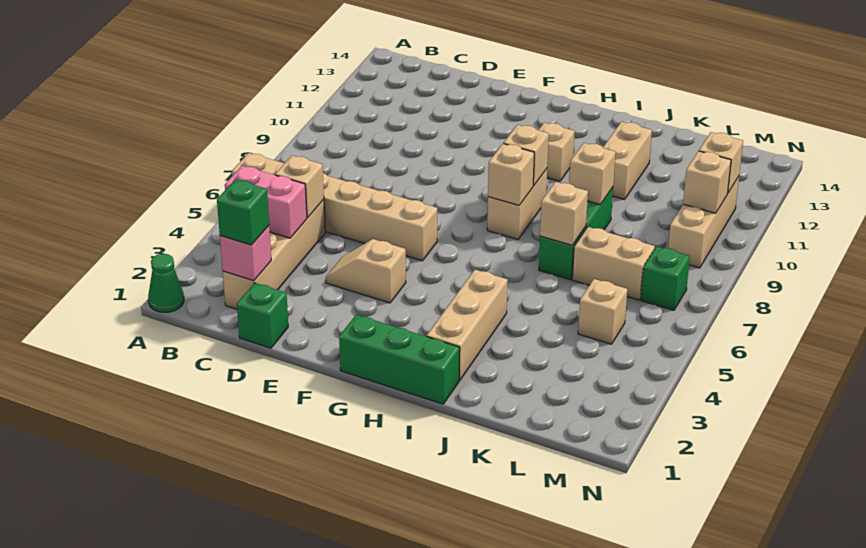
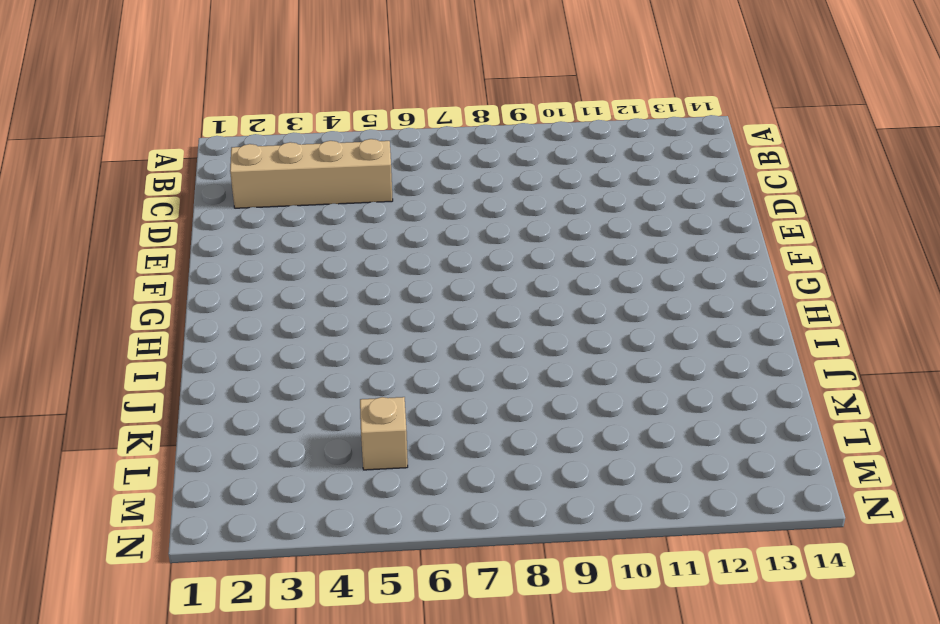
none -> green cone A1 level 1
none -> tan brick A6:F6 level 1
none -> green brick D1 level 1

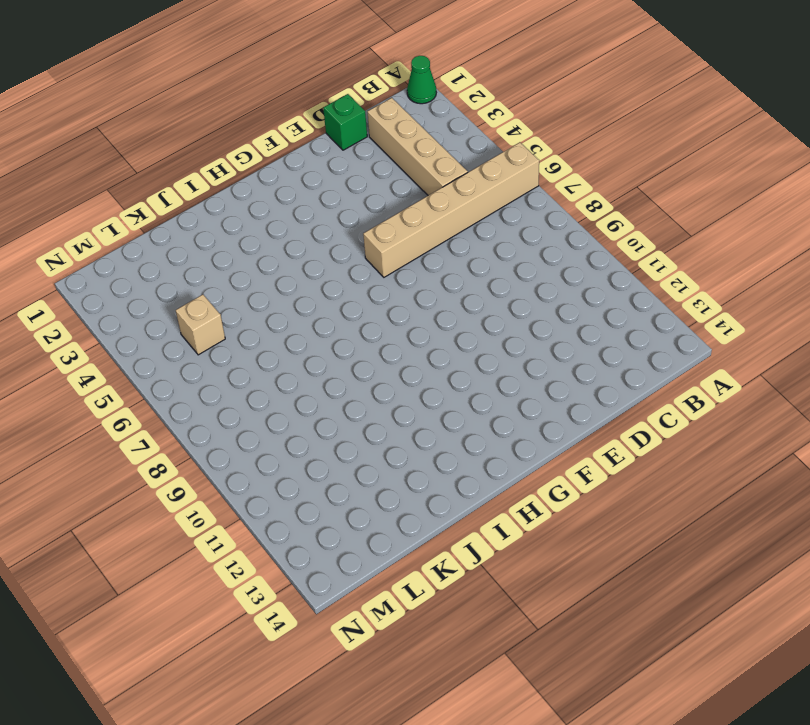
none -> tan slope E4:F4 level 1 top F
none -> green brick G1:I1 level 1
none -> tan brick H8:H9 level 1

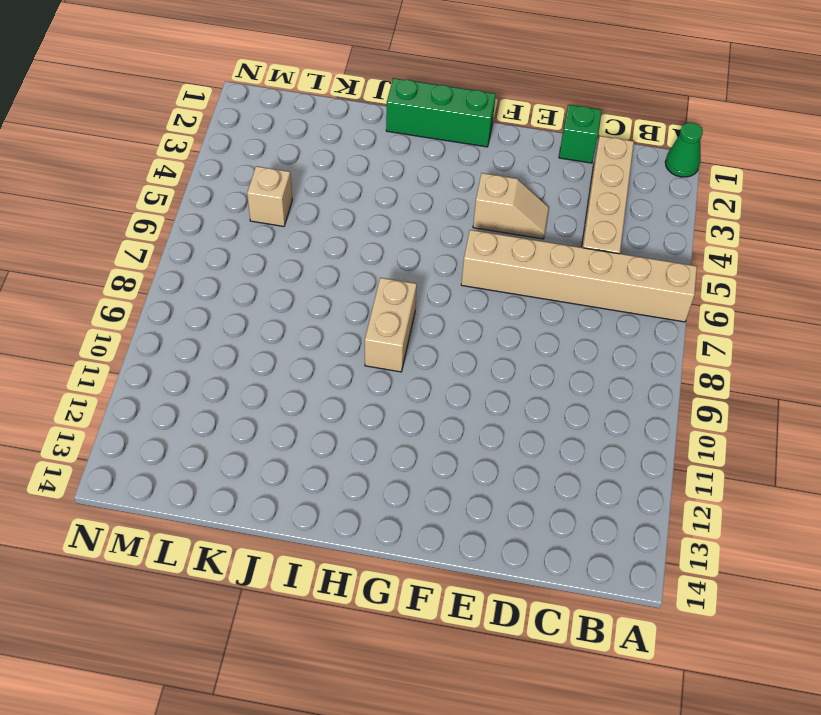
none -> tan brick H11 level 1
none -> tan brick I2:I4 level 1
none -> green brick J7:J9 level 1

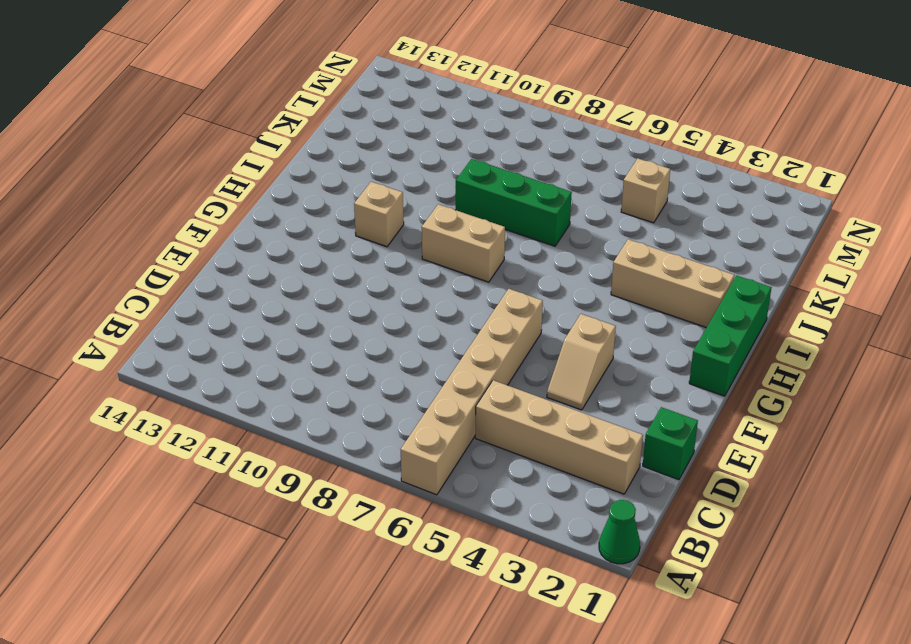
none -> tan brick J11:J12 level 1
none -> tan brick K7:L7 level 1
none -> green brick M7 level 1

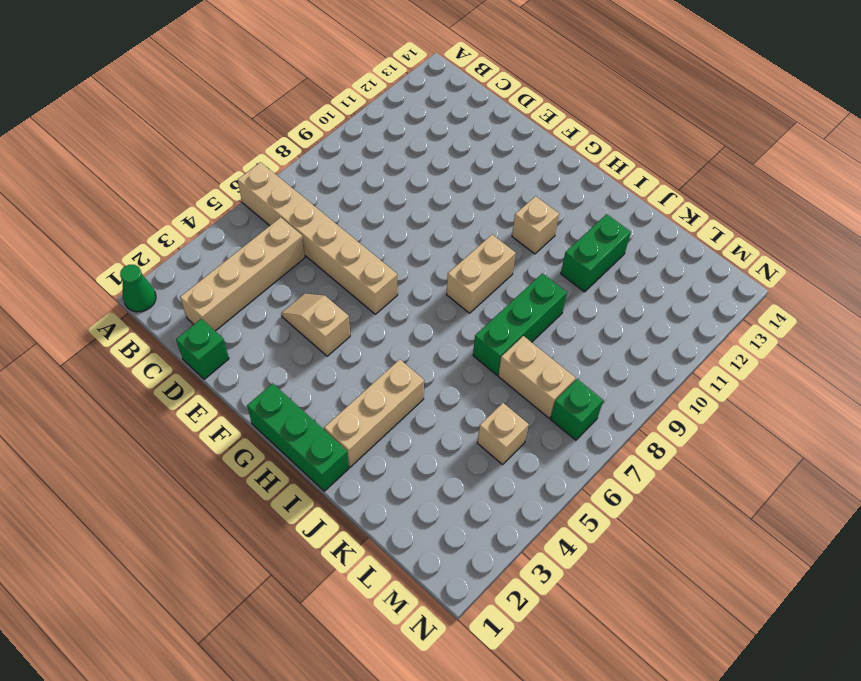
green brick J11:J12 level 1 -> tan brick J11:J12 level 1
none -> tan brick M9:M11 level 1
none -> pink brick B4:C4 level 2
none -> pink brick C2 level 2

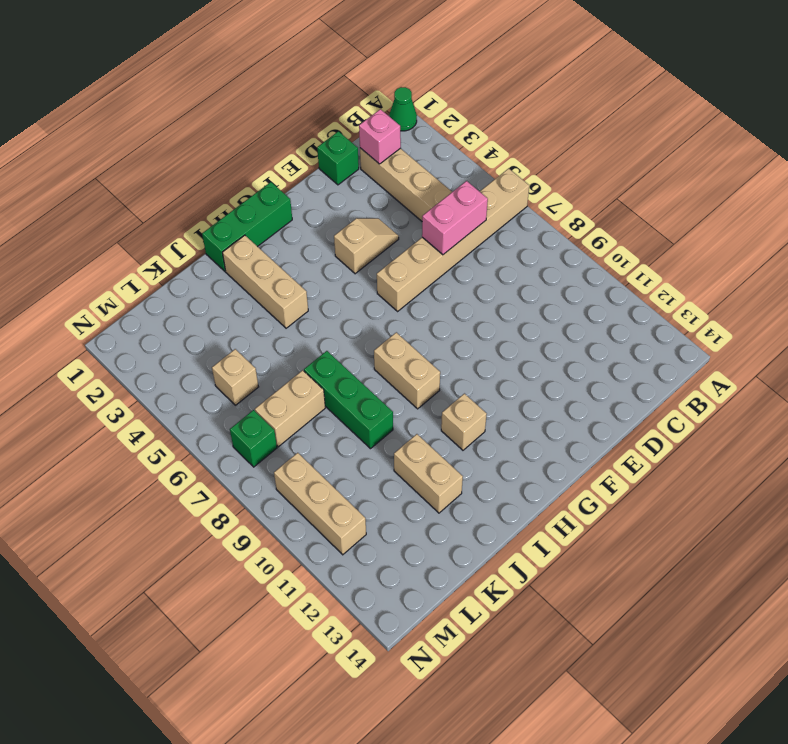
pink brick C6:D6 level 2 -> pink brick B4:C4 level 2
none -> tan brick C5 level 2
none -> tan brick H8 level 2
none -> tan brick H9 level 2

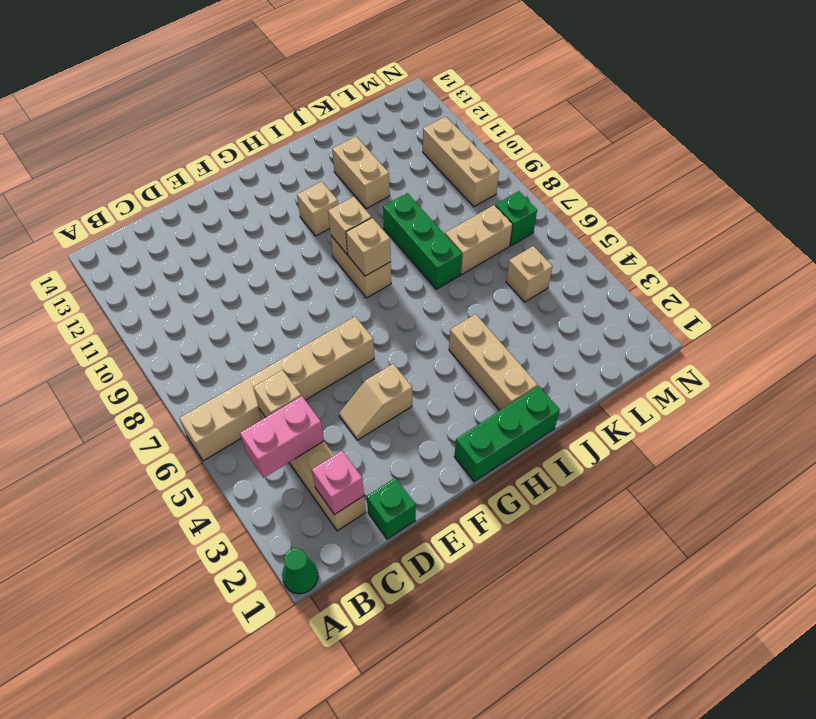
none -> tan brick J7 level 2
none -> tan brick J9 level 2
none -> tan brick M10 level 2

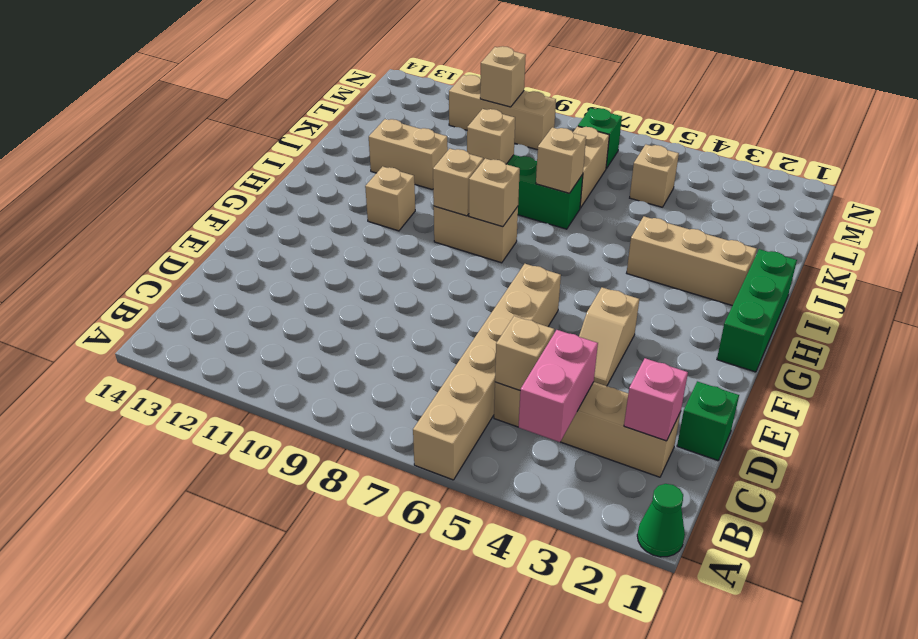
none -> tan brick M11 level 2
none -> green brick C2 level 3

